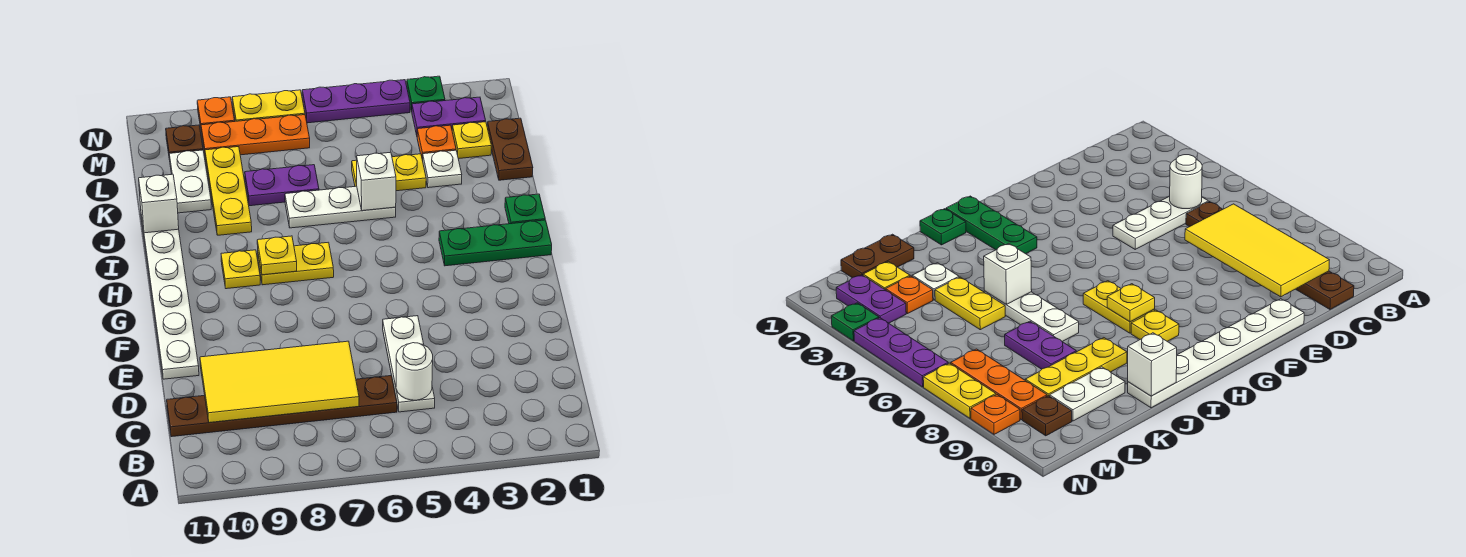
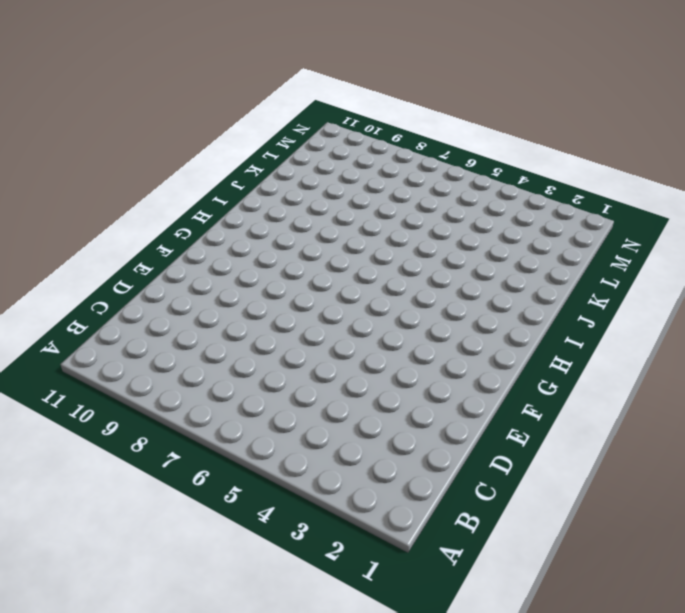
none -> white plate C5:E5 level 1
none -> brown plate C6:C11 level 1
none -> white plate E11:J11 level 1

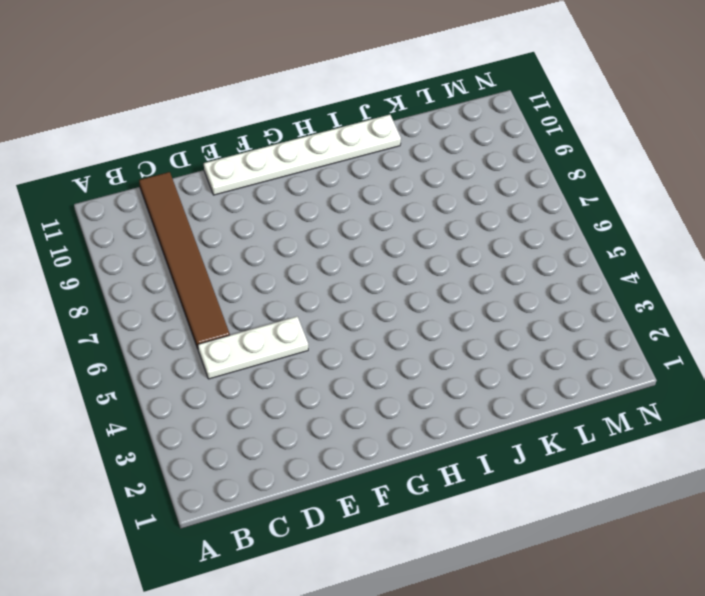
brown tile C6:C11 level 1 -> brown plate C6:C11 level 1
none -> green plate H1:H3 level 1
none -> yellow plate H7:H8 level 1
none -> yellow plate H9 level 1

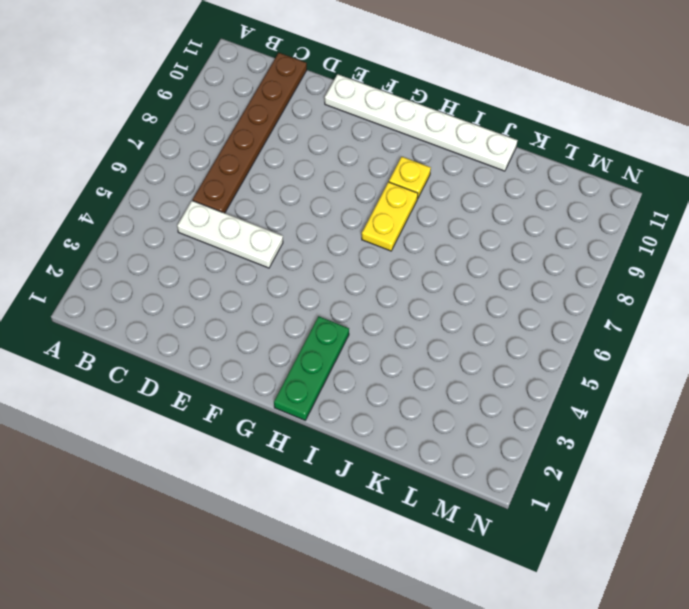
none -> green plate I1 level 1
none -> white plate J5:J7 level 1
none -> yellow plate J9:L9 level 1

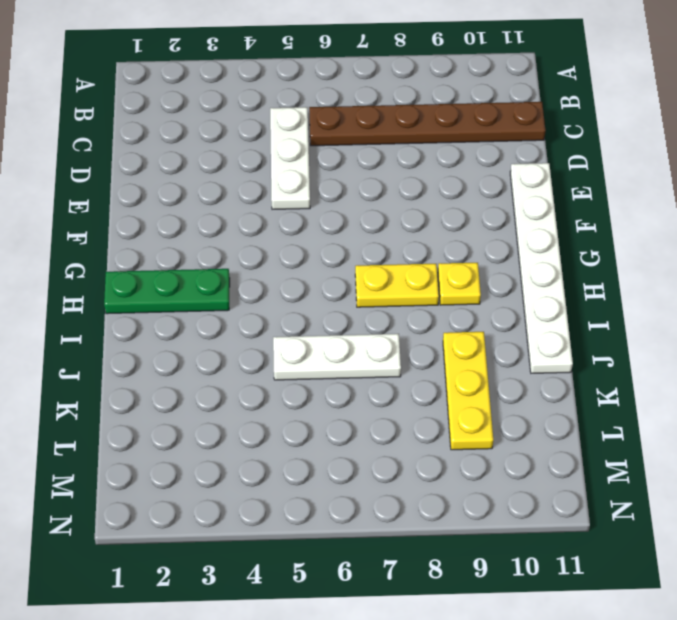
none -> green plate I1 level 1
none -> brown plate K1:L1 level 1
none -> white plate K3 level 1

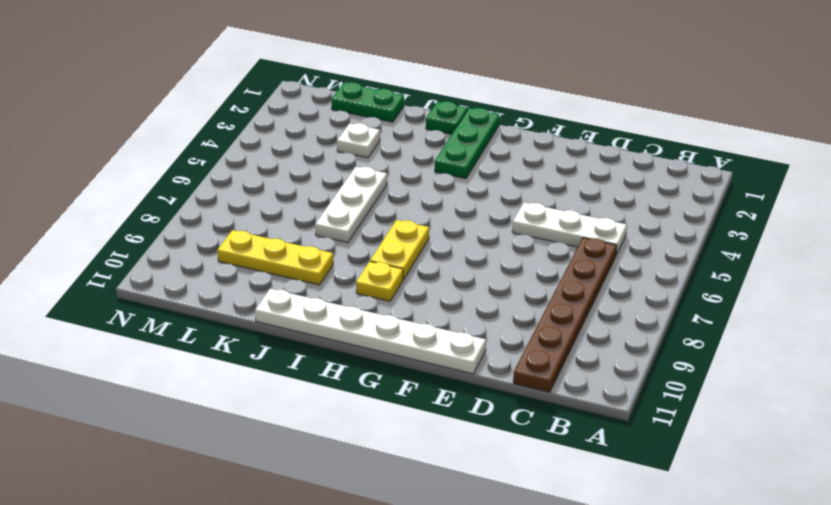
green plate K1:L1 level 1 -> brown plate K1:L1 level 1
none -> yellow plate K4:K5 level 1
none -> purple plate K7:K8 level 1
none -> white plate K10:L10 level 1

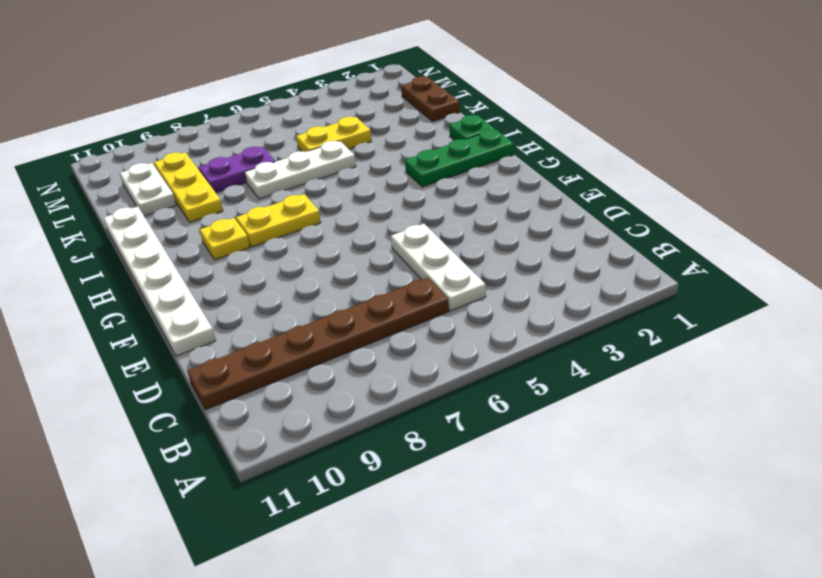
none -> white plate K3 level 1
none -> yellow plate L2 level 1
none -> orange plate L3 level 1

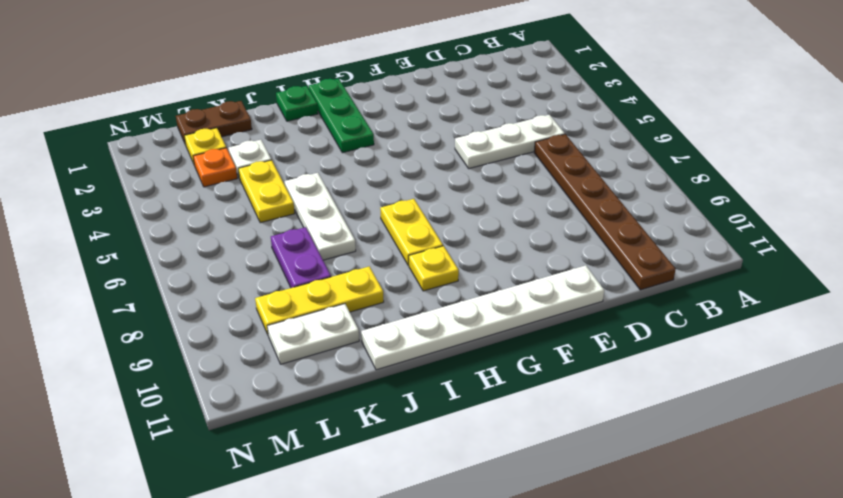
none -> purple plate M2:M3 level 1
none -> orange plate M7:M9 level 1
none -> brown plate M10 level 1

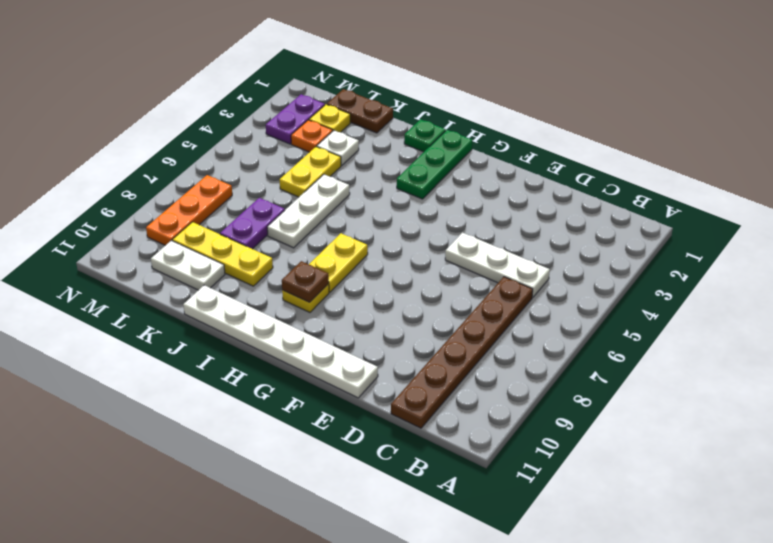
brown plate H9 level 2 -> brown plate M10 level 1
none -> green plate N3 level 1
none -> purple plate N4:N6 level 1
none -> yellow plate N7:N8 level 1

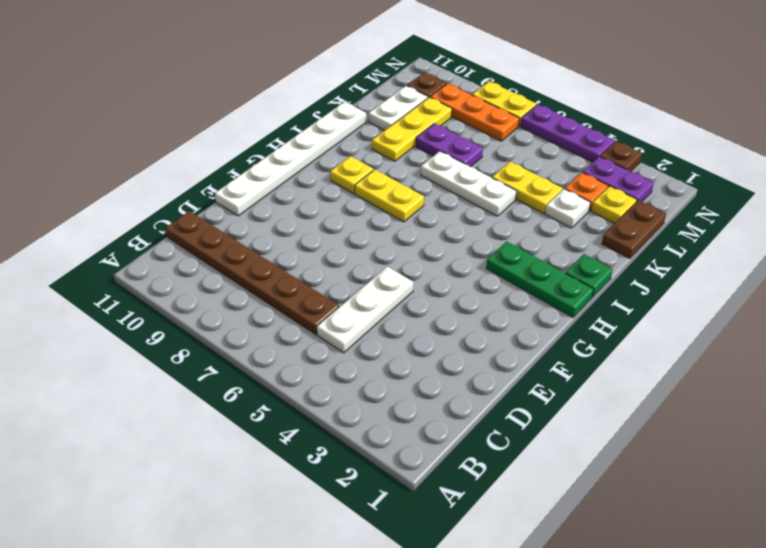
brown plate N3 level 1 -> green plate N3 level 1
none -> orange plate N9 level 1
none -> white round brick C5 level 2
none -> yellow tile C7:D10 level 2

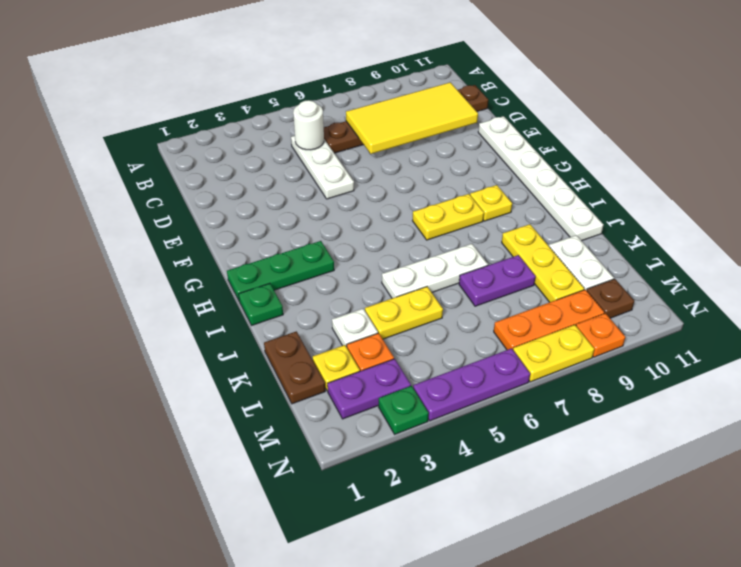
none -> yellow plate H8 level 2
none -> white brick J5 level 2
none -> white brick J11 level 2

